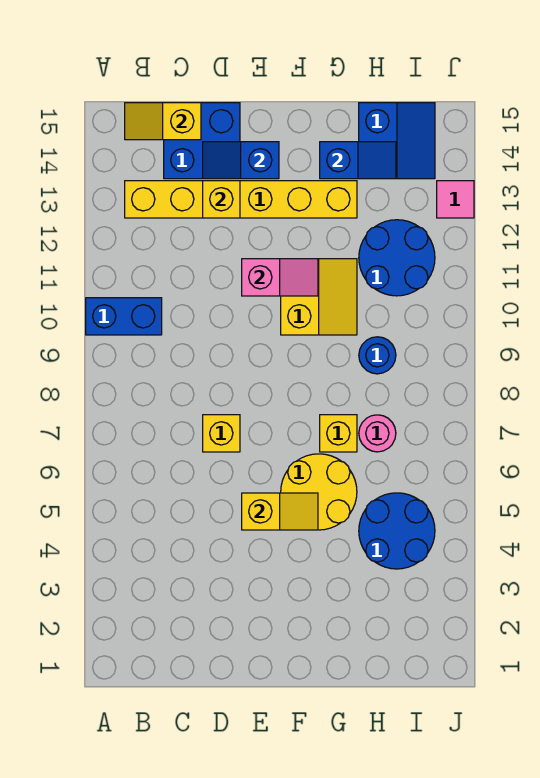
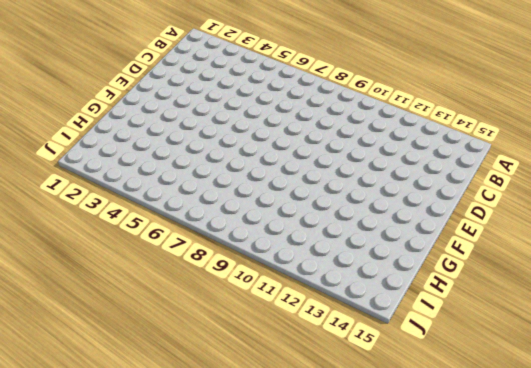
none -> blue brick A10:B10 level 1
none -> yellow brick B13:G13 level 1
none -> blue brick C14:D15 level 1

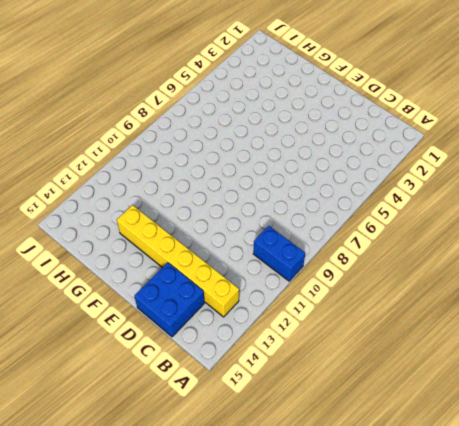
none -> yellow brick D7 level 1
none -> yellow round brick F5:G6 level 1
none -> yellow slope F10:G11 level 1 top F

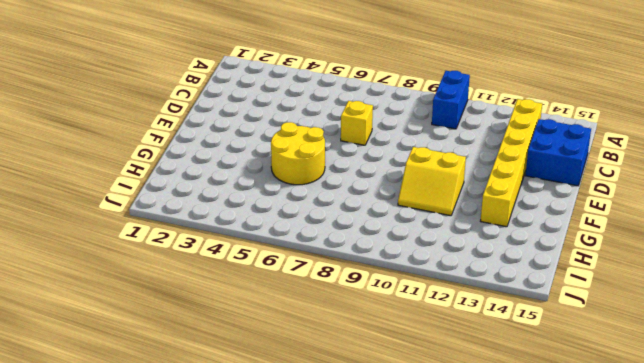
none -> yellow brick G7 level 1
none -> blue round brick H4:I5 level 1
none -> pink round brick H7 level 1

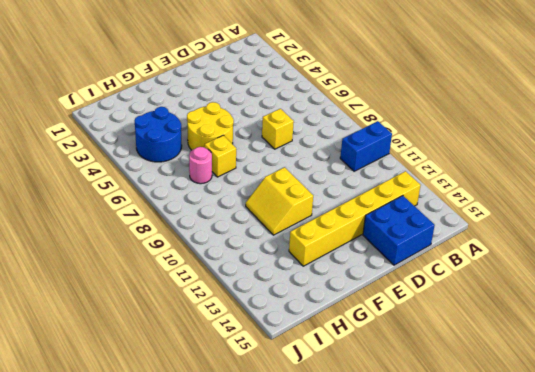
none -> blue round brick H9 level 1
none -> blue round brick H11:I12 level 1
none -> blue slope H14:I15 level 1 top H

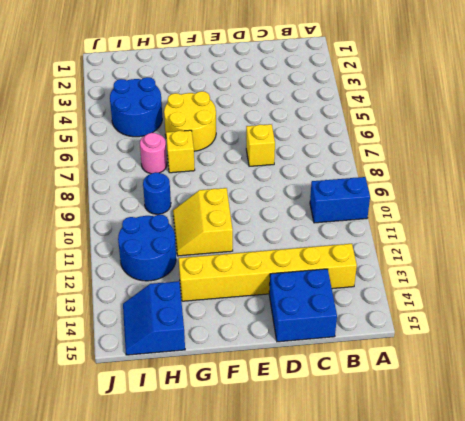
none -> pink tile J13 level 1
none -> yellow slope B15:C15 level 2 top C
none -> yellow brick D13 level 2

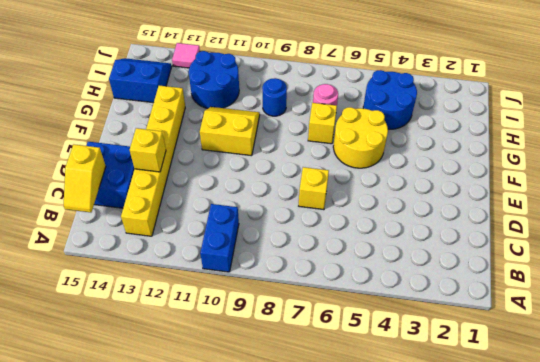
none -> blue slope D14:E14 level 2 top E
none -> yellow slope E5:F5 level 2 top E
none -> pink slope E11:F11 level 2 top E

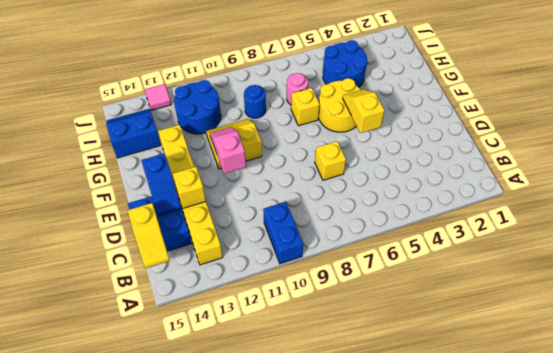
none -> blue slope G14:H14 level 2 top G

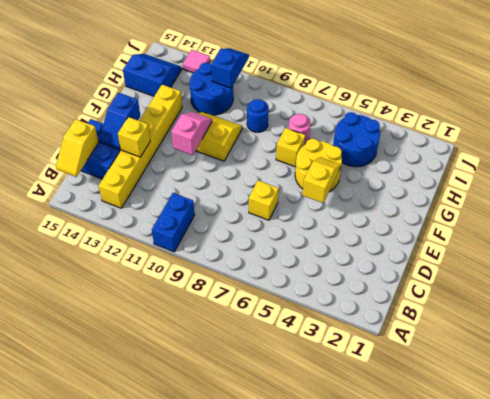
blue slope I11:J11 level 2 top I -> blue slope G14:H14 level 2 top G

